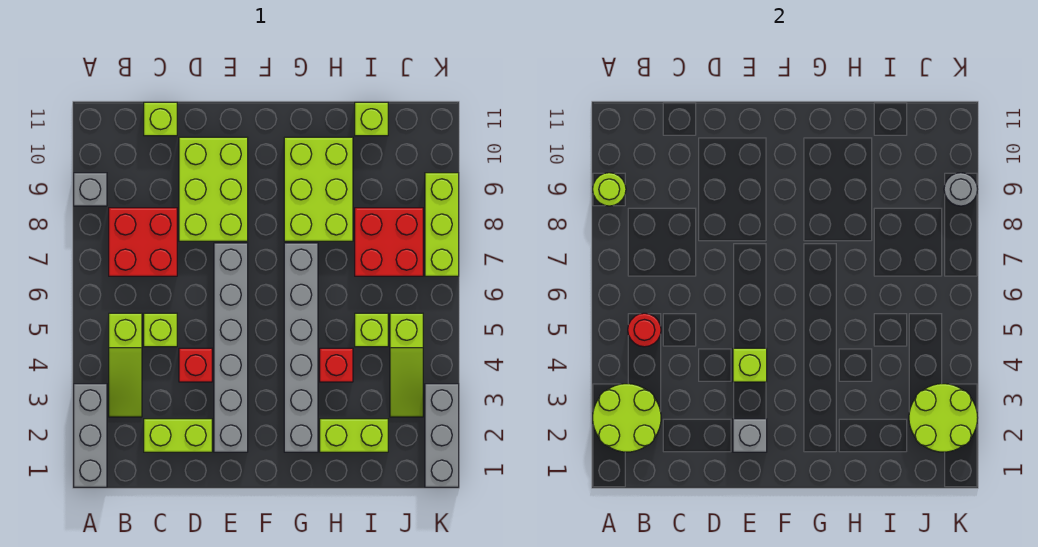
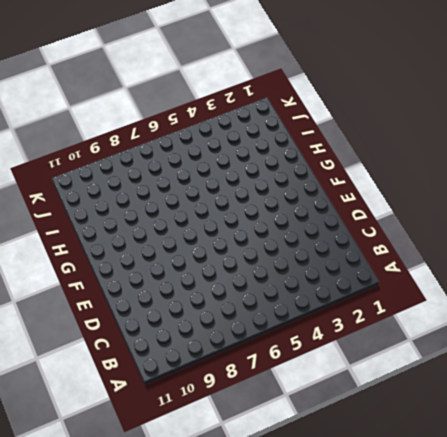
none -> grey brick A1:A3 level 1
none -> grey brick A9 level 1
none -> lime slope B3:B5 level 1 top 5

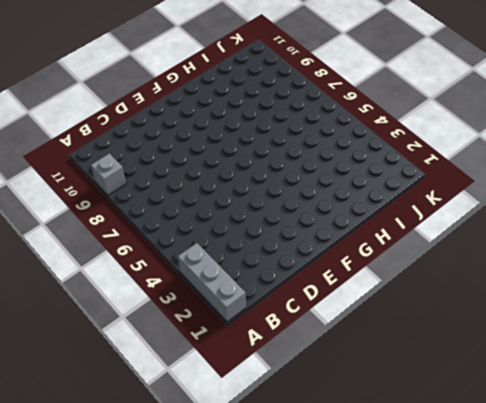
none -> lime slope B3:B5 level 1 top 5
none -> red brick B7:C8 level 1
none -> lime brick C2:D2 level 1

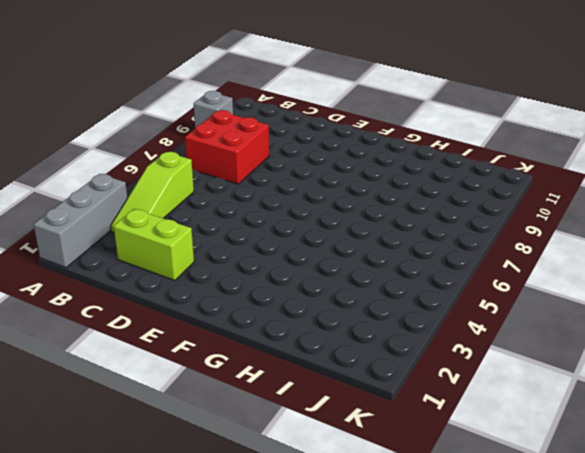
none -> lime brick C5 level 1
none -> lime brick C11 level 1
none -> red brick D4 level 1

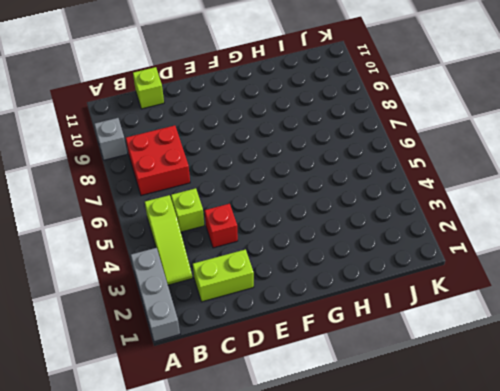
none -> lime brick D8:E10 level 1
none -> grey brick E2:E7 level 1
none -> grey brick G2:G7 level 1

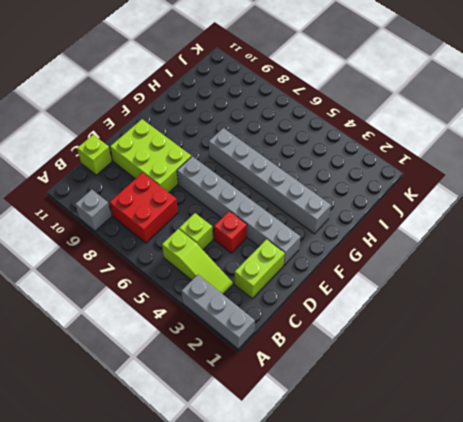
none -> lime brick G8:H10 level 1
none -> lime brick H2:I2 level 1
none -> red brick H4 level 1

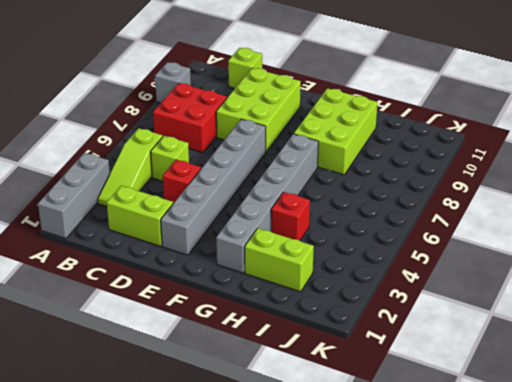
none -> lime brick I5 level 1
none -> red brick I7:J8 level 1
none -> lime brick I11 level 1

